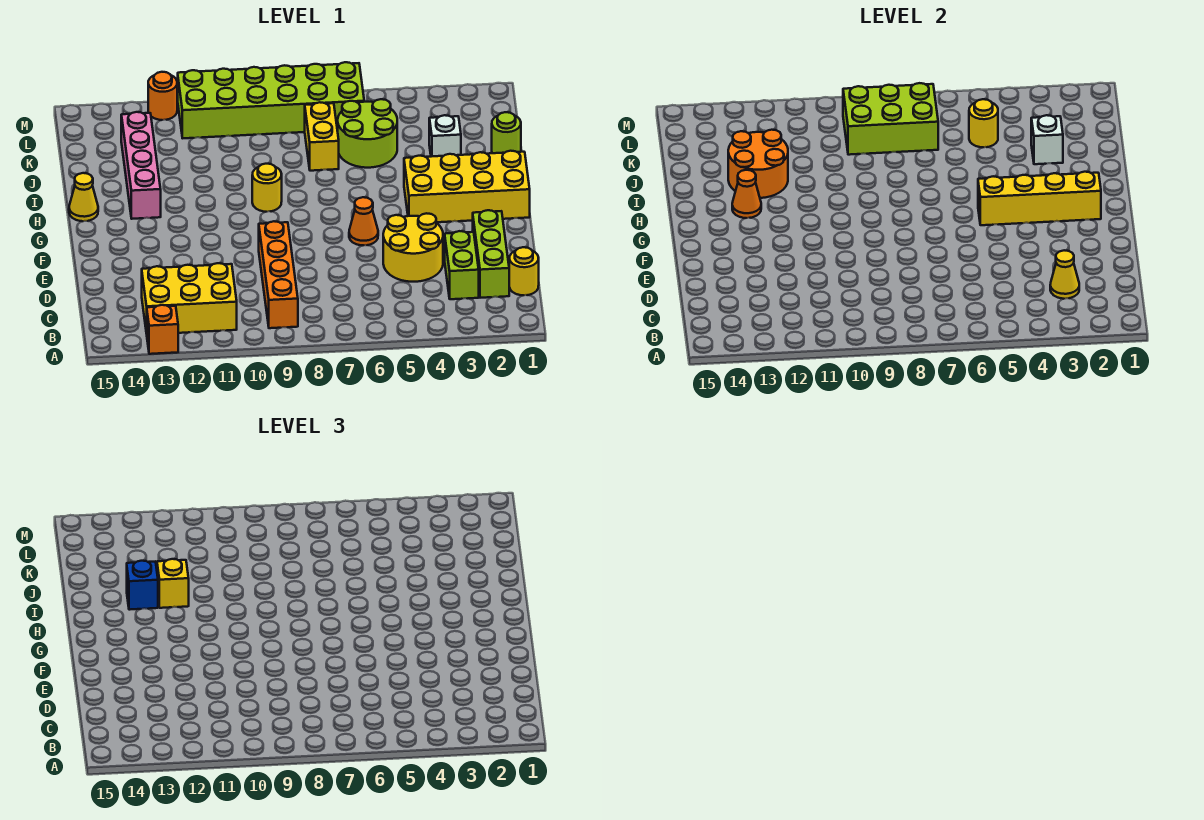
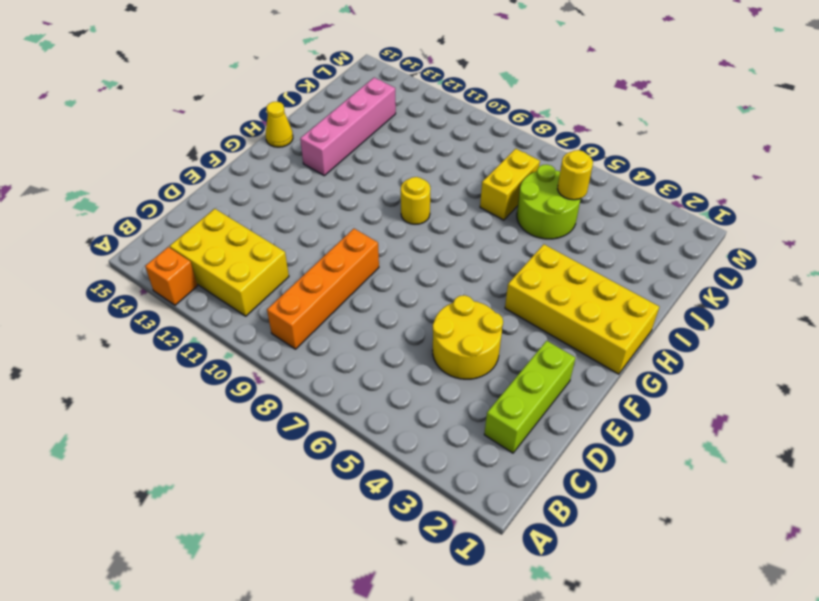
none -> yellow round brick C1 level 1
none -> lime brick C3:D3 level 1
none -> orange cone F6 level 1

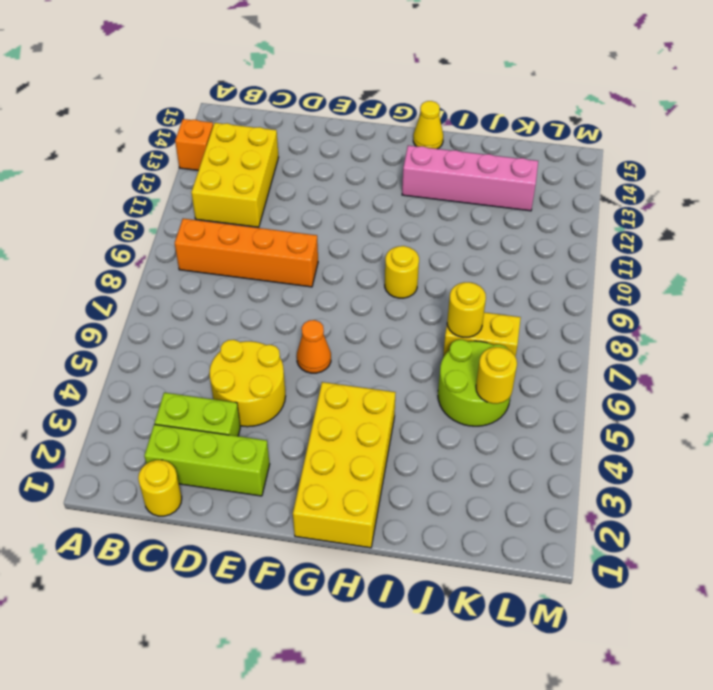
yellow round brick J7 level 2 -> none
none -> lime round brick J1 level 1
none -> white brick J3 level 1
none -> lime brick L6:M11 level 1

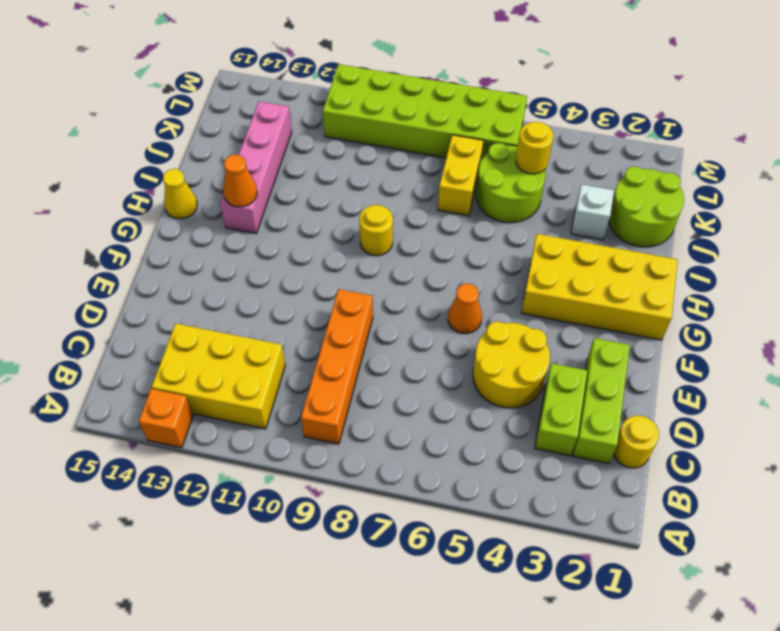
lime round brick J1:K2 level 1 -> lime round brick J1 level 1
none -> orange round brick M12 level 1
none -> yellow cone C3 level 2
none -> yellow brick G2:G5 level 2

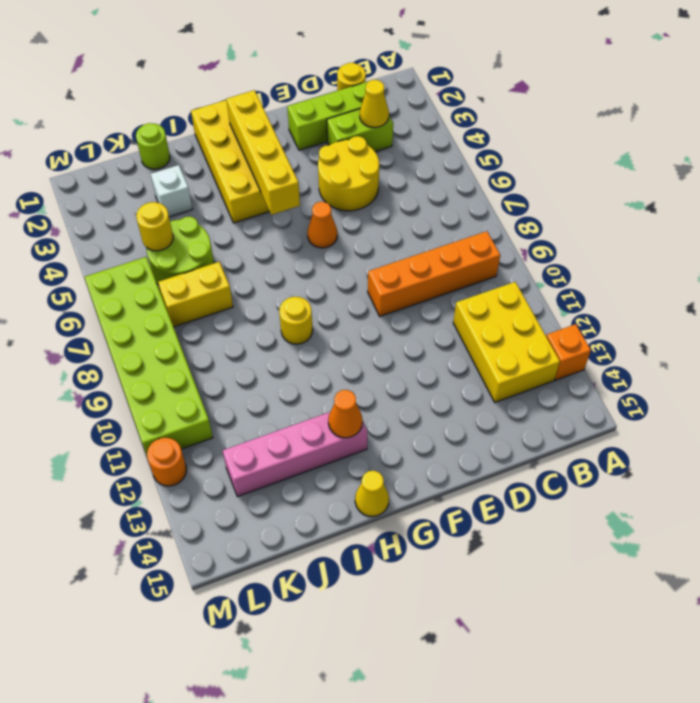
none -> orange round brick I12:J13 level 2
none -> white brick J3 level 2
none -> lime brick K7:L9 level 2

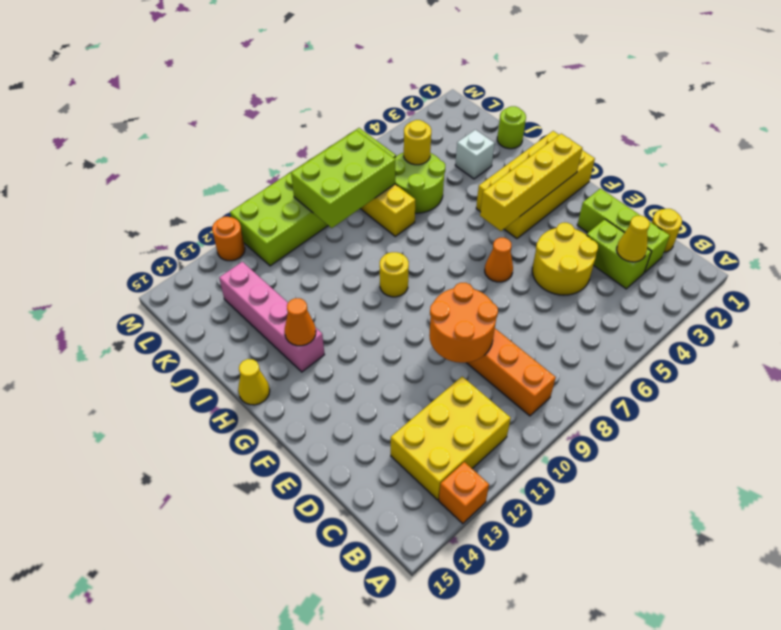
orange round brick D9:E10 level 2 -> orange round brick I12:J13 level 2
none -> white brick J3 level 2
none -> yellow brick I12 level 3
none -> blue brick I13 level 3

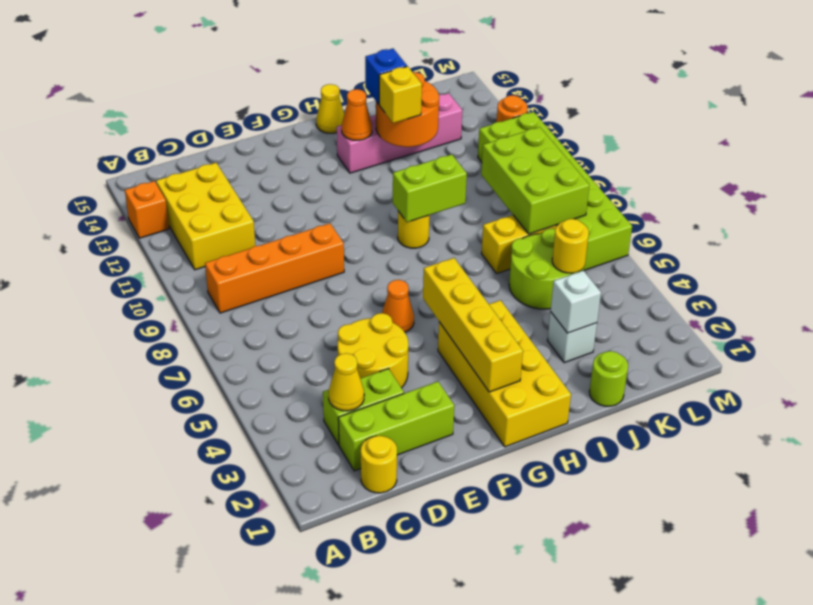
lime brick H9:I9 level 2 -> none

